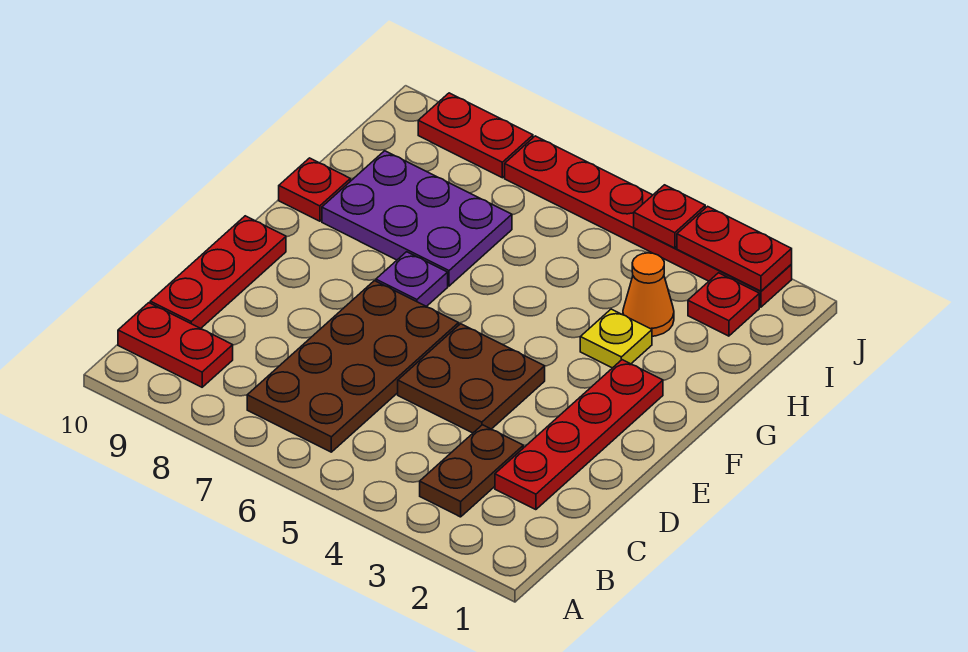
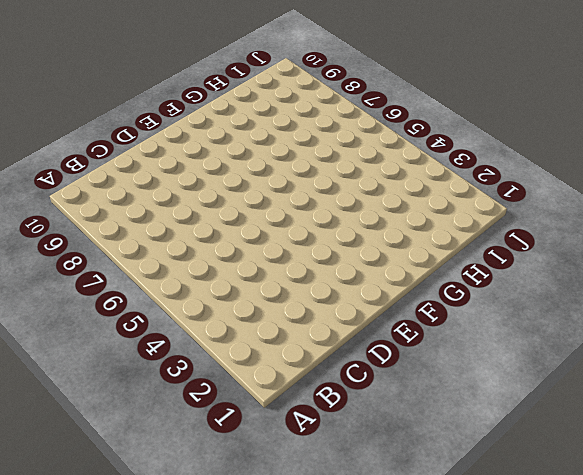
none -> brown plate B3:C3 level 1
none -> brown plate B6:E7 level 1
none -> red plate B9:B10 level 1

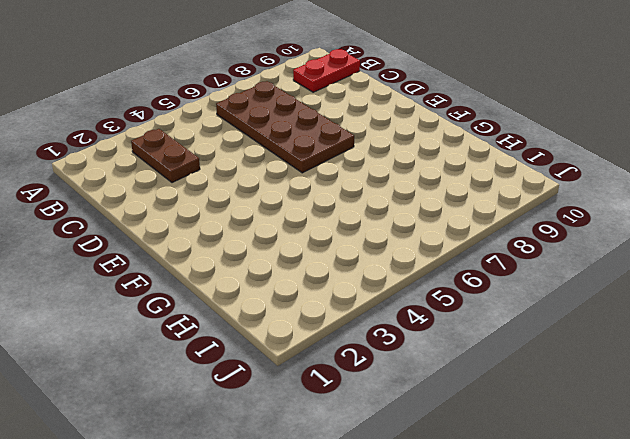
none -> red plate C2:F2 level 1
none -> red plate C10:E10 level 1
none -> brown plate D4:E5 level 1

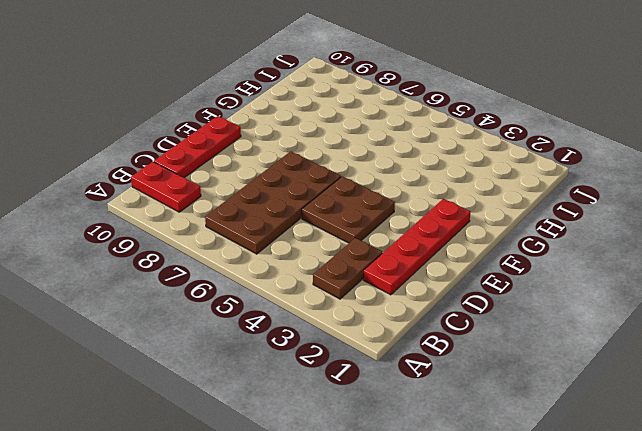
none -> purple plate F7 level 1
none -> yellow plate G3 level 1
none -> purple plate G7:H9 level 1

